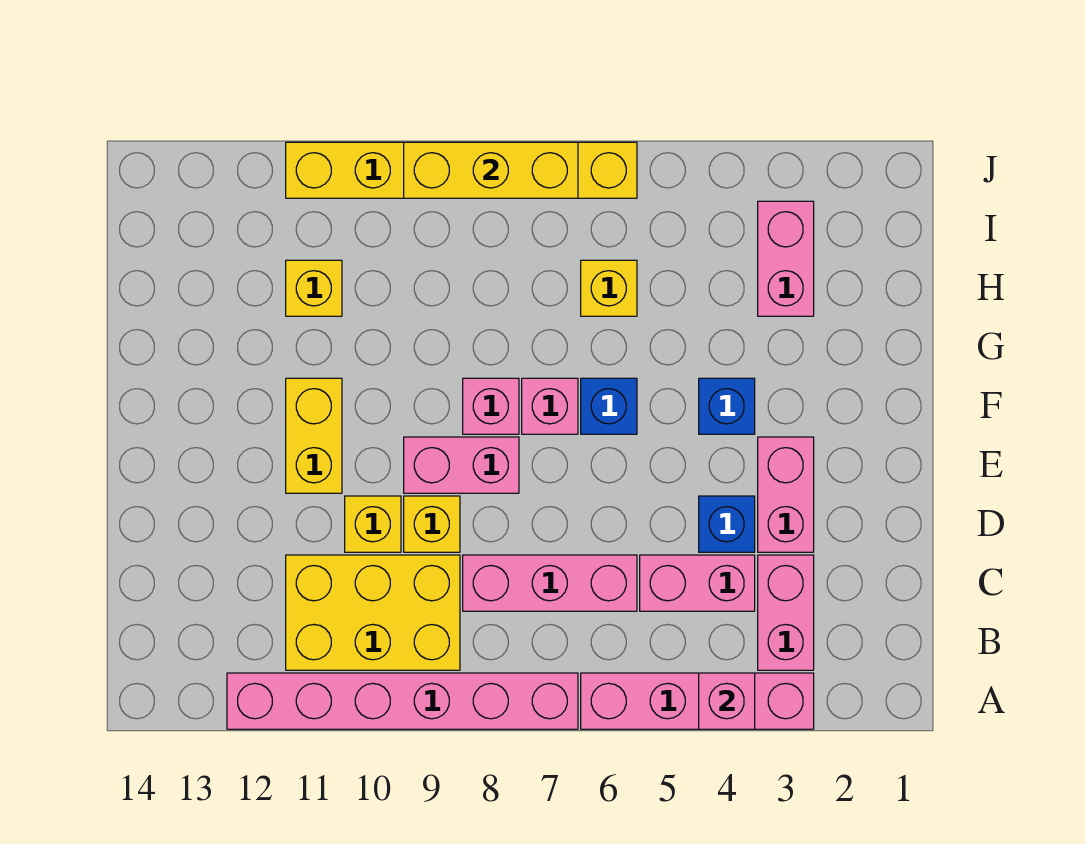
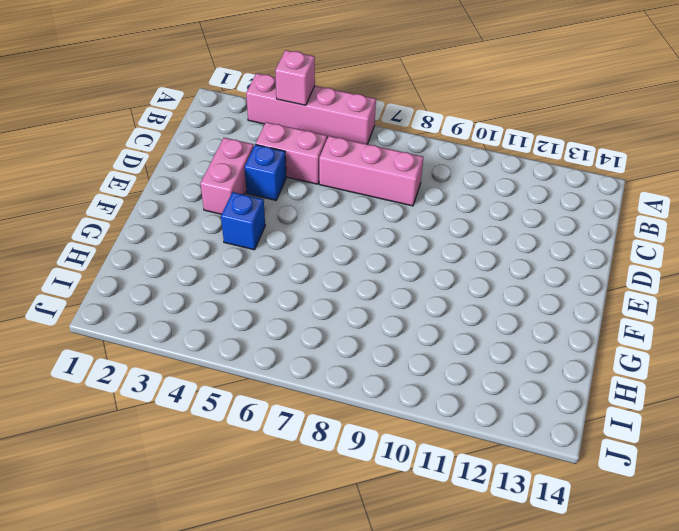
none -> pink brick A7:A12 level 1
none -> pink brick B3:C3 level 1
none -> yellow brick B9:C11 level 1

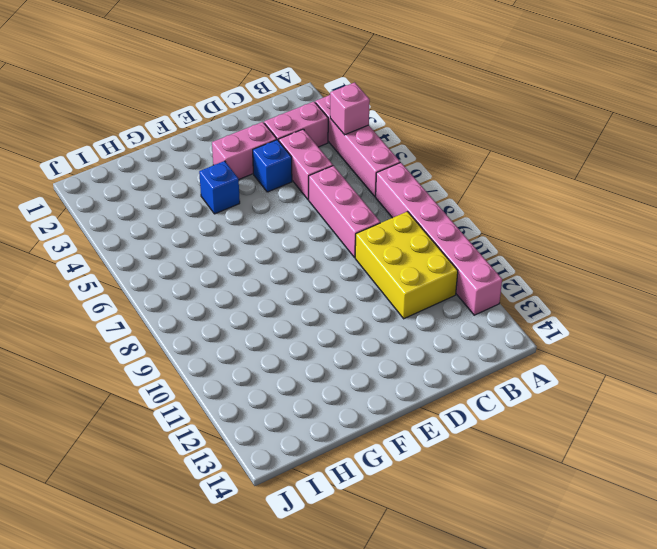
none -> yellow brick D9 level 1
none -> yellow brick D10 level 1
none -> pink brick E8:E9 level 1

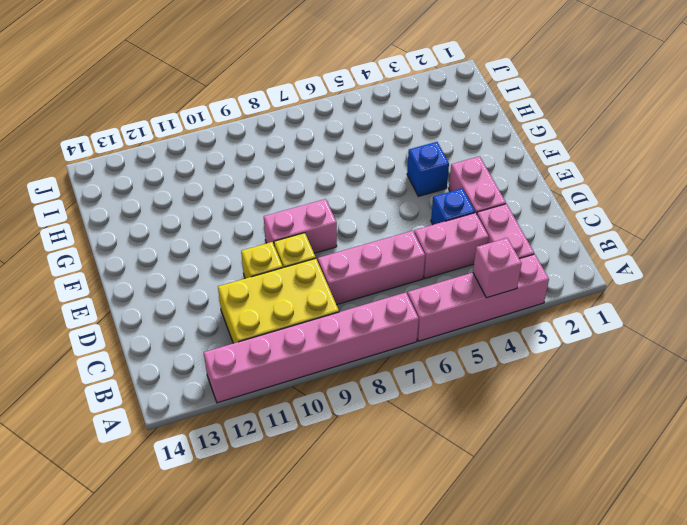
none -> yellow brick E11:F11 level 1
none -> blue brick F6 level 1
none -> pink brick F7 level 1

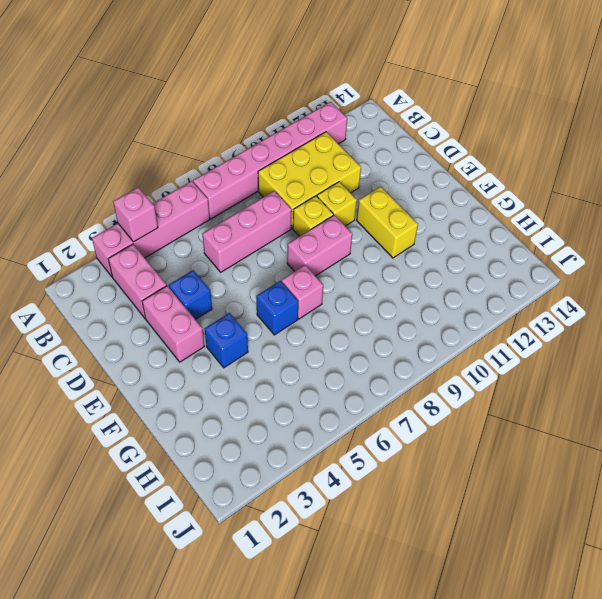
none -> pink brick C4:C5 level 1
none -> pink brick F8 level 1
none -> pink brick H3:I3 level 1

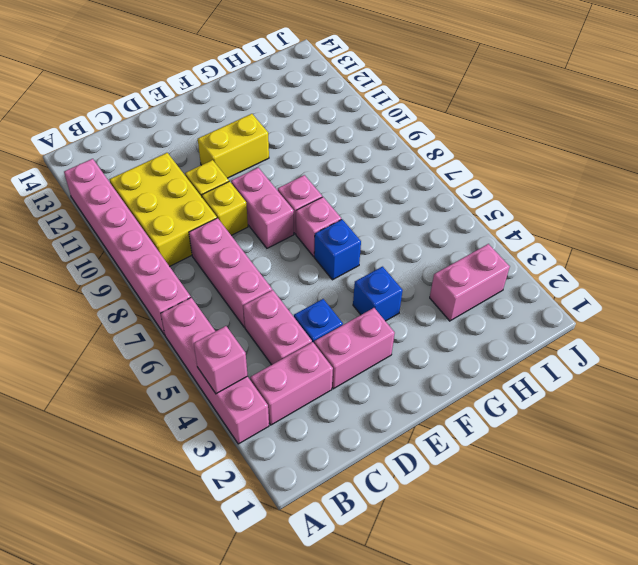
none -> yellow brick H6 level 1
none -> yellow brick H11 level 1
none -> yellow brick J6:J11 level 1

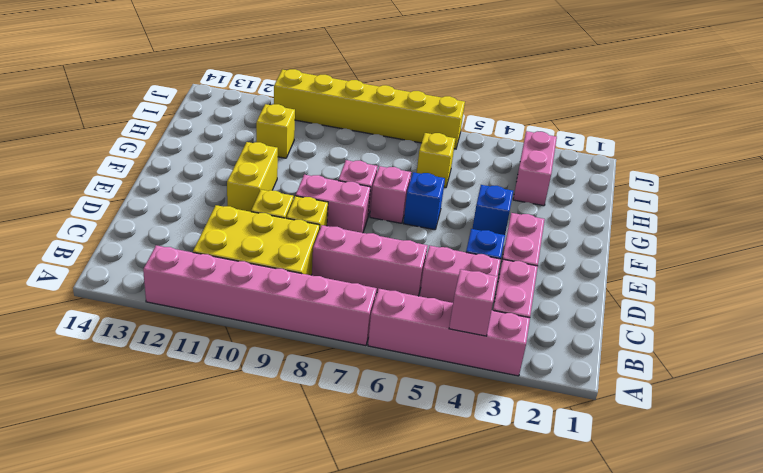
none -> yellow brick J7:J9 level 2

